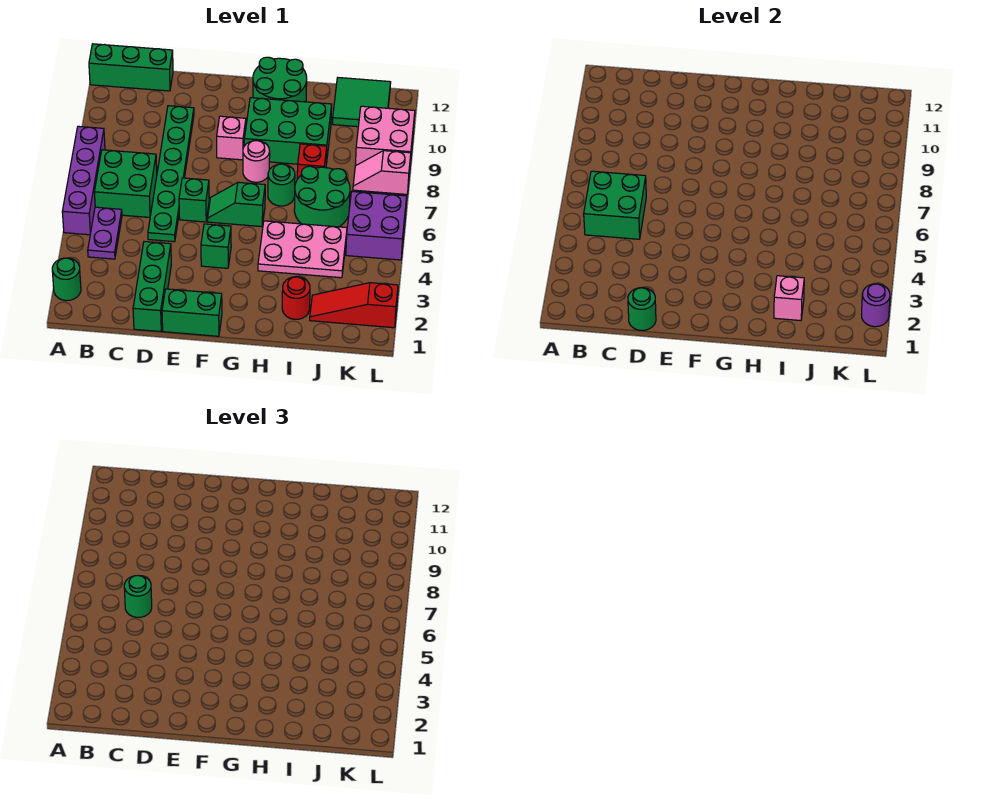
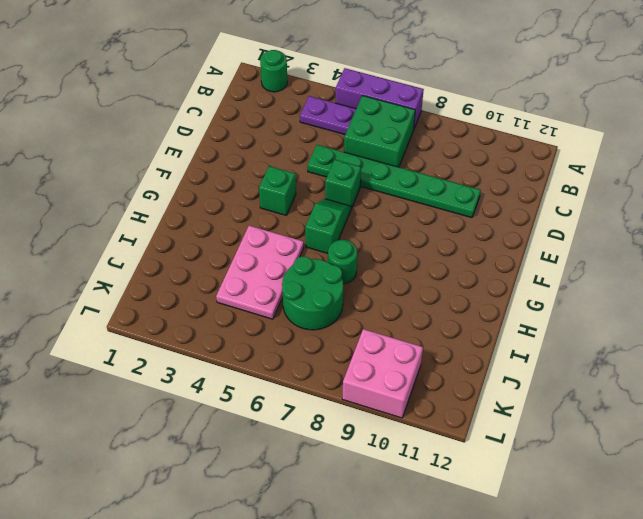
purple brick A5:A7 level 1 -> purple brick A5:A8 level 1
none -> green brick A12:C12 level 1
none -> green brick D1:D3 level 1
none -> green brick E1:F1 level 1
none -> pink brick F9 level 1

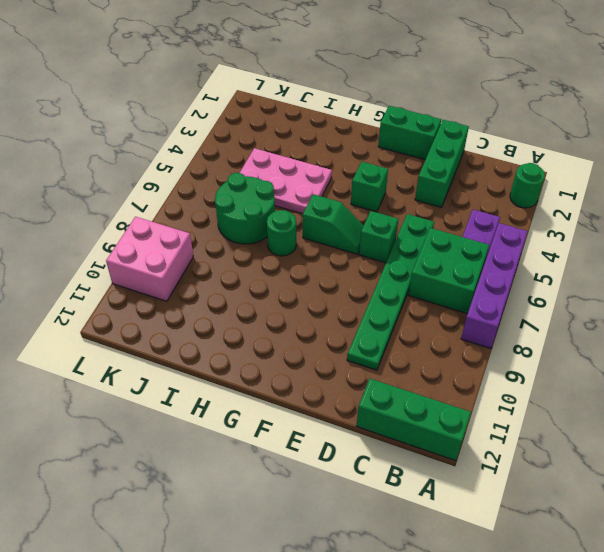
none -> pink brick F9 level 1
none -> pink round brick G8 level 1
none -> green brick G9:I10 level 1
none -> green round brick G11:H12 level 1

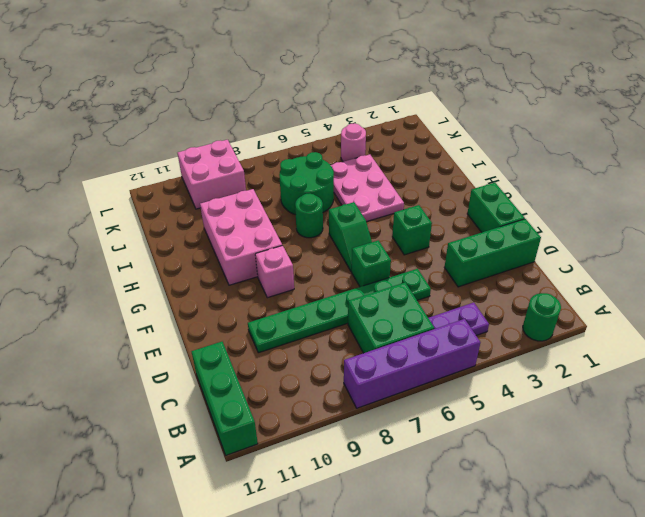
pink brick G9:I10 level 1 -> green brick G9:I10 level 1
pink round brick K4 level 1 -> pink round brick G8 level 1
none -> green round brick G11:H12 level 1
none -> red round brick I2 level 1
none -> red brick I8 level 1
none -> red slope J2:L2 level 1 top L

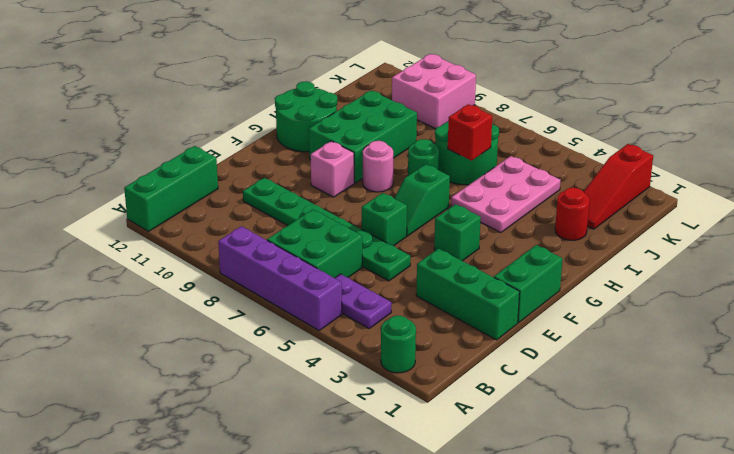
red brick I6 level 2 -> red brick I8 level 1
none -> green tile J11:K12 level 1
none -> purple brick K5:L6 level 1
none -> pink slope K8:L8 level 1 top L
none -> green brick B5:C6 level 2

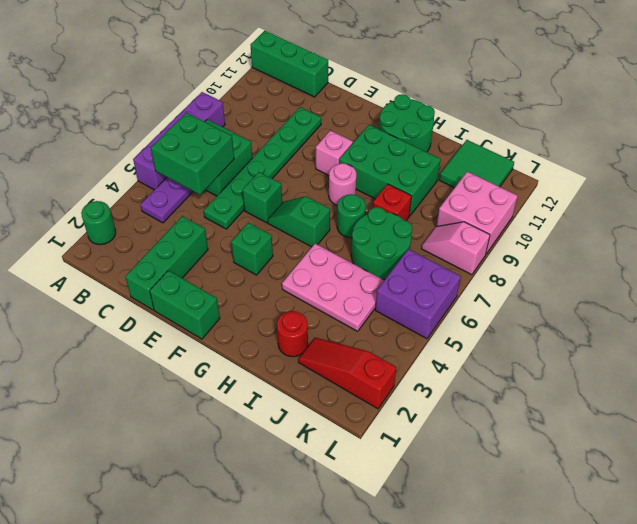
none -> green round brick D1 level 2
none -> pink brick I2 level 2
none -> purple round brick L2 level 2
none -> green round brick C6 level 3

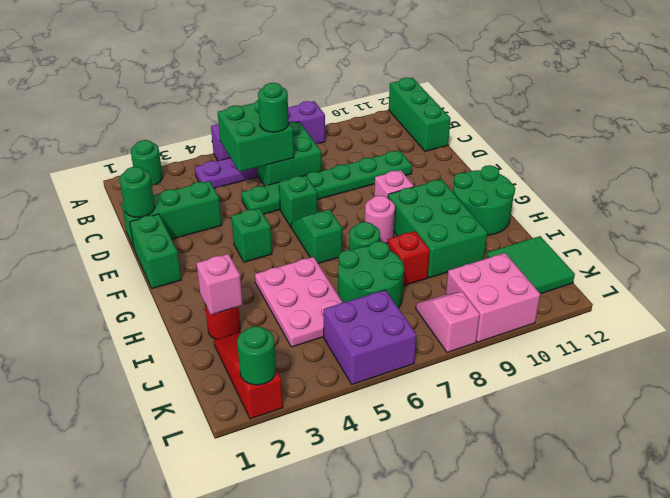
green round brick L2 level 2 -> purple round brick L2 level 2

